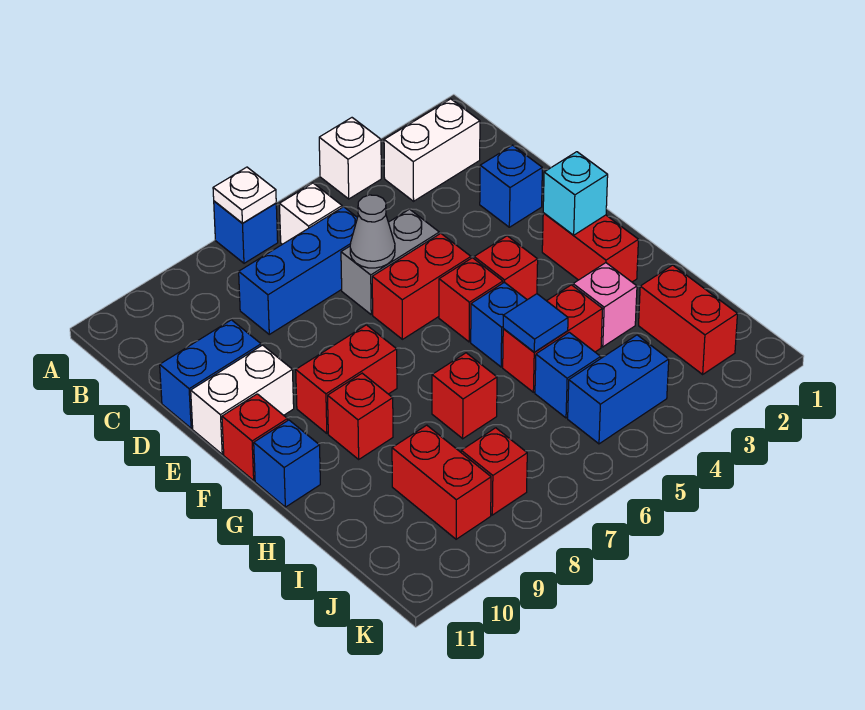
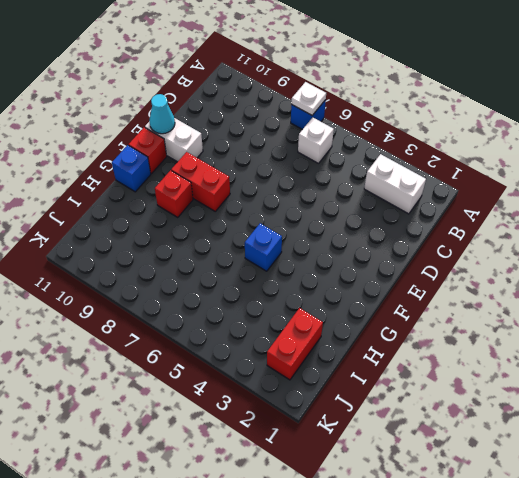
cyan cone E11 level 2 -> none
none -> white brick A4 level 1
none -> blue brick C6:C8 level 1
none -> blue brick D2 level 1
none -> grey brick D5:D6 level 1

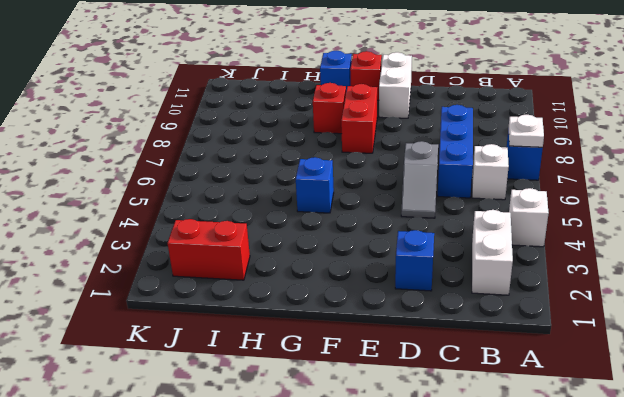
grey slope D5:D6 level 1 top 6 -> grey brick D5:D6 level 1
none -> blue brick D10:D11 level 1
none -> red brick E5:E6 level 1
none -> red brick F2:G2 level 1
none -> red brick F4 level 1

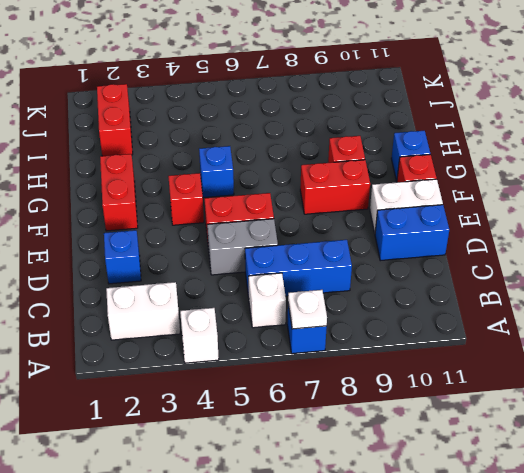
none -> red brick F5 level 1
none -> pink brick H3 level 1
none -> red brick H4:H5 level 1
none -> red brick H7 level 1

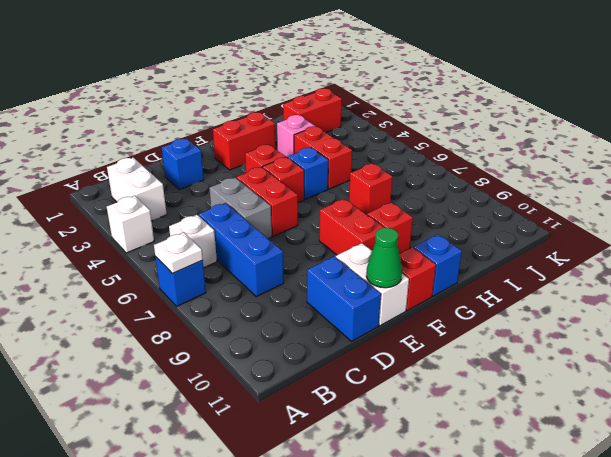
green cone E11 level 2 -> none
none -> blue brick I5 level 1
none -> red brick I9:J9 level 1
none -> blue brick J4:J5 level 1
none -> red brick J8 level 1

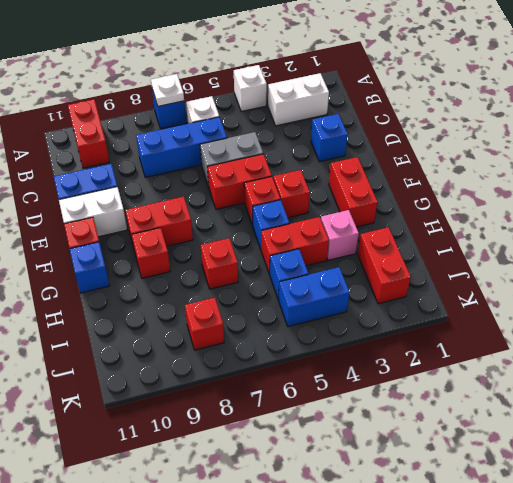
red brick A10:B10 level 1 -> red brick I9:J9 level 1
none -> grey cone D6 level 2
none -> cyan brick F2 level 2
none -> blue tile H5 level 2

